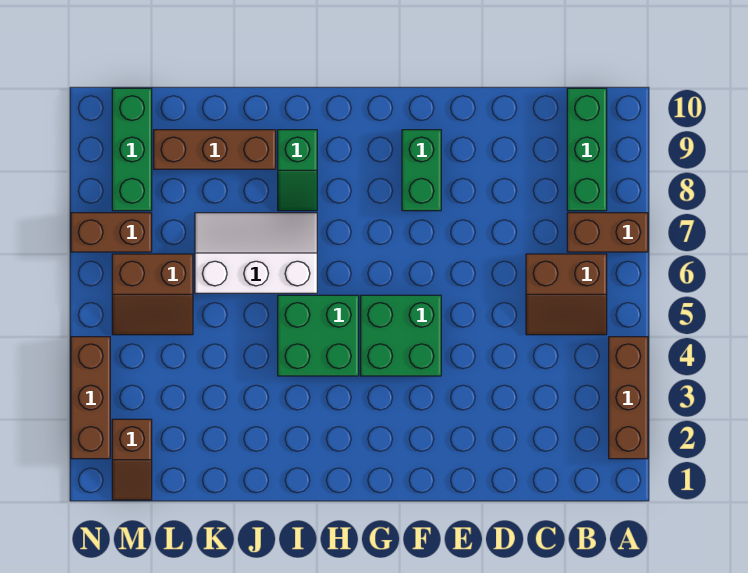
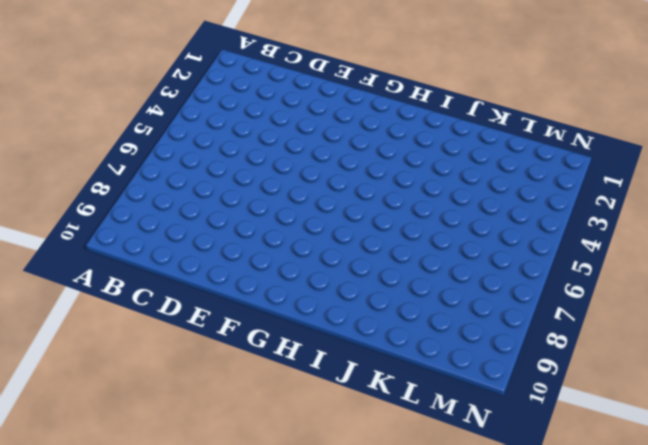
none -> brown brick A2:A4 level 1
none -> brown brick A7:B7 level 1
none -> brown slope B5:C6 level 1 top 6

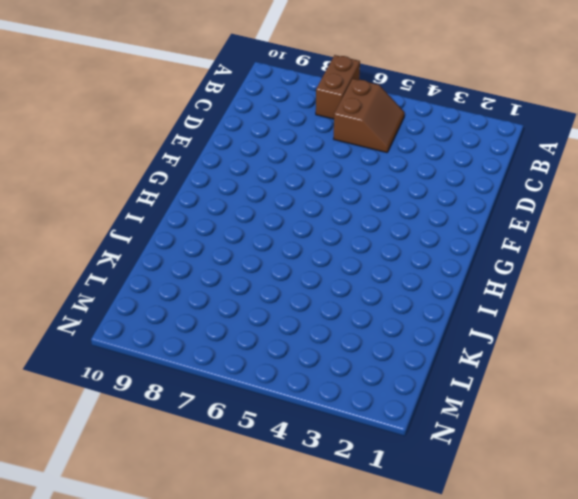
none -> brown brick A2:A4 level 1
none -> green brick B8:B10 level 1
none -> green brick F4:G5 level 1

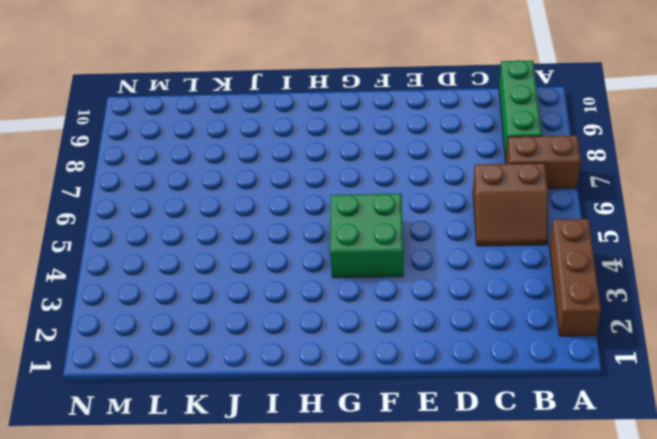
none -> green brick F8:F9 level 1
none -> green brick H4:I5 level 1
none -> white slope I6:K7 level 1 top 6

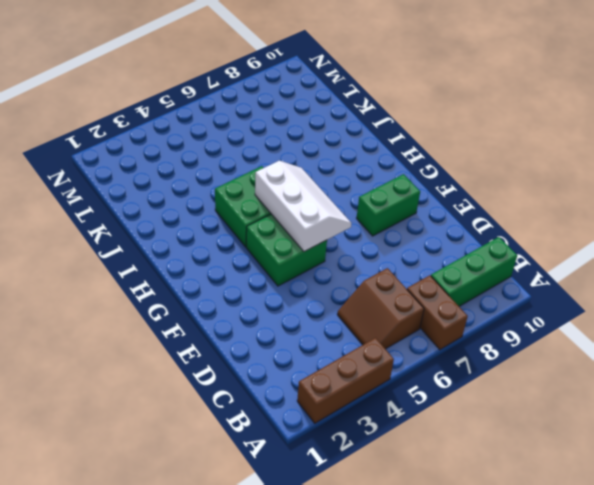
white slope F5:H6 level 2 top 5 -> white slope I6:K7 level 1 top 6
none -> green slope I8:I9 level 1 top 9
none -> brown brick J9:L9 level 1
none -> brown slope L5:M6 level 1 top 6

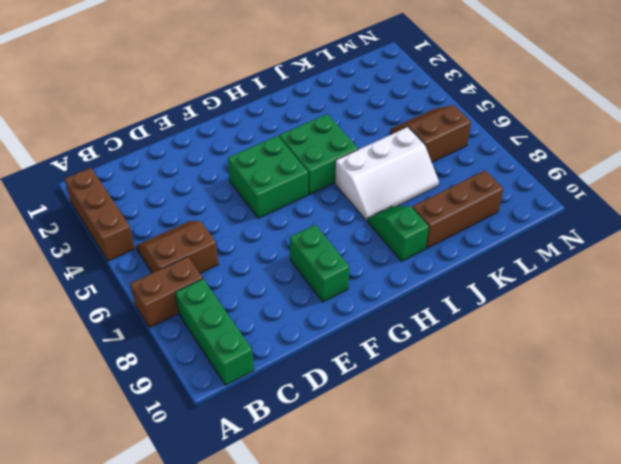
none -> brown slope M1:M2 level 1 top 2
none -> brown brick M7:N7 level 1
none -> green brick M8:M10 level 1

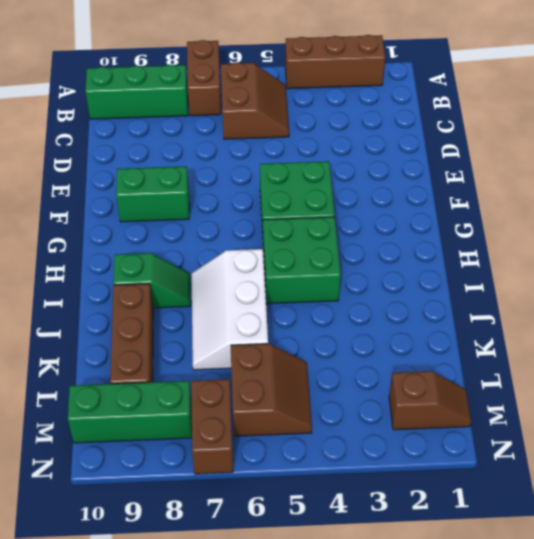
none -> brown brick N2:N4 level 1

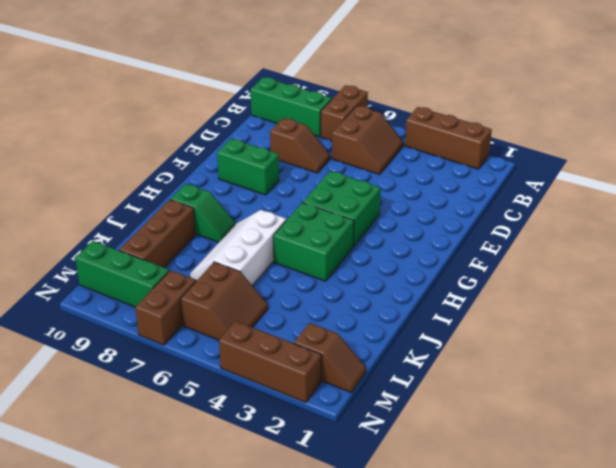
brown slope D7:D8 level 1 top 8 -> none

